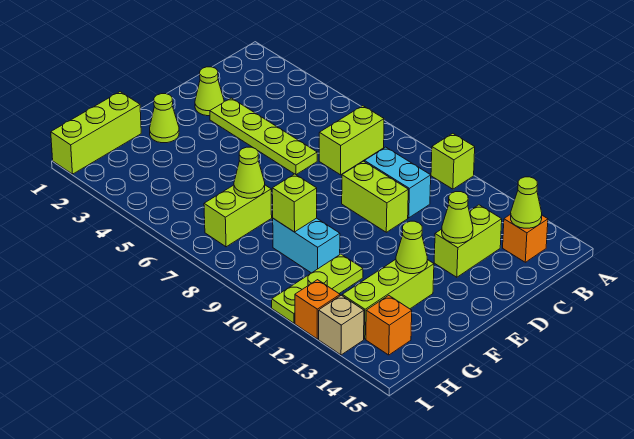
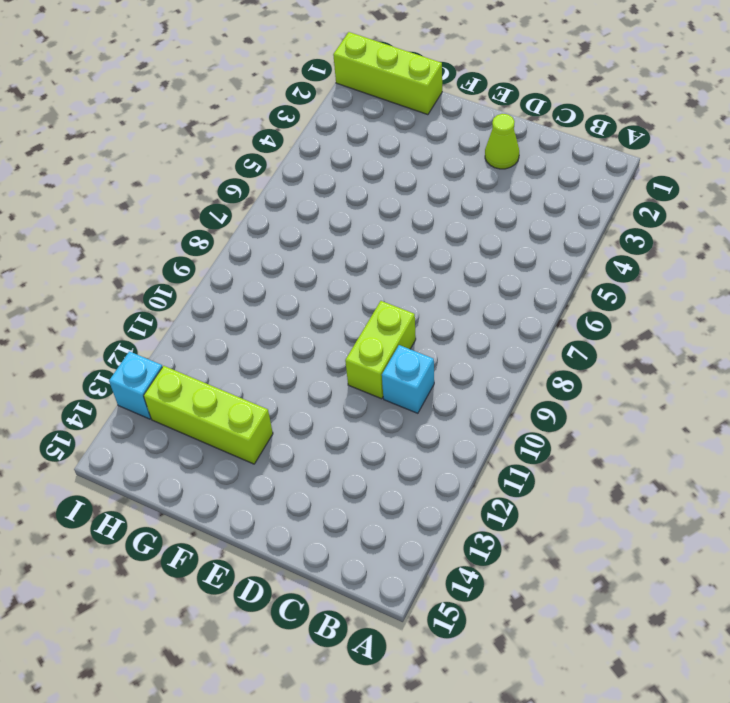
cyan brick C10 level 1 -> cyan brick C9:C10 level 1
cyan brick I13 level 1 -> tan brick I13 level 1
none -> lime brick A10 level 1
none -> lime brick B7:C7 level 1
none -> orange brick B14 level 1

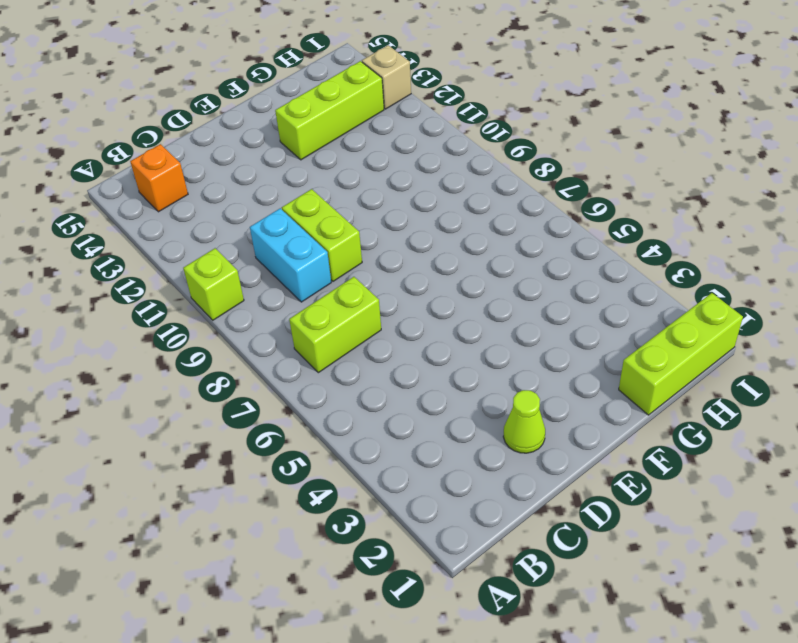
none -> lime brick C13:D13 level 1
none -> lime plate D3:D6 level 1
none -> lime cone F2 level 1

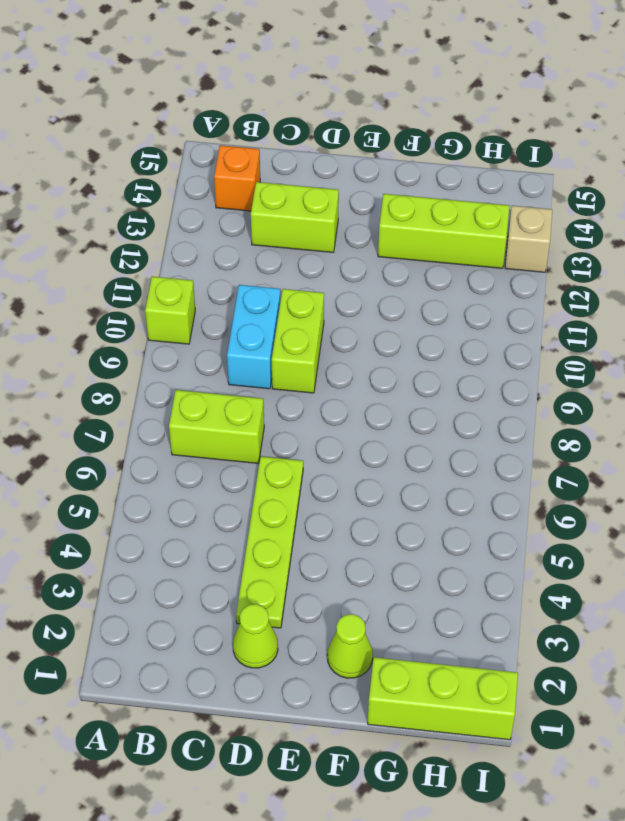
none -> lime brick G7:H7 level 1
none -> cyan brick G9:G10 level 1
none -> lime plate G11:I11 level 1

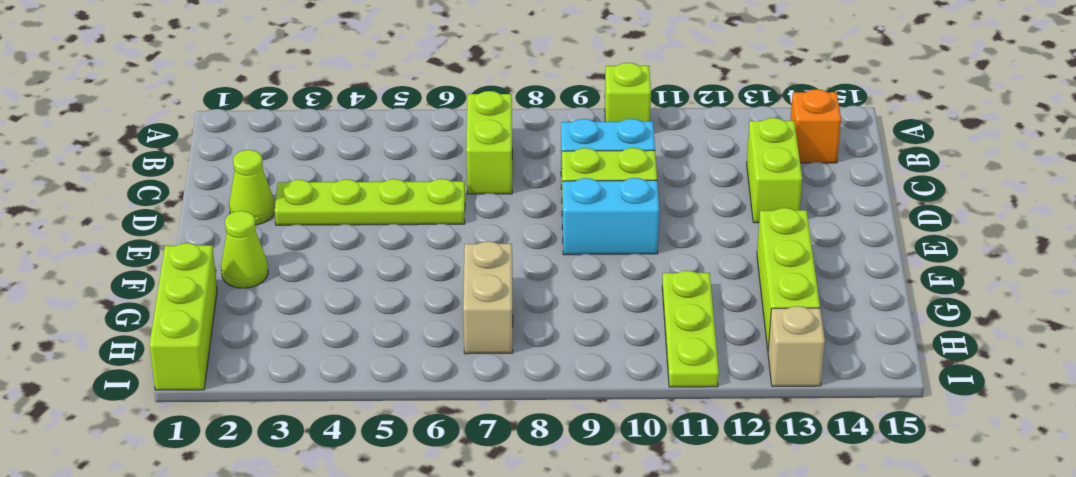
cyan brick E9:E10 level 1 -> cyan brick G9:G10 level 1
tan brick G7:H7 level 1 -> lime brick G7:H7 level 1
none -> orange brick H14 level 1
none -> orange brick I12 level 1
none -> lime cone B14 level 2

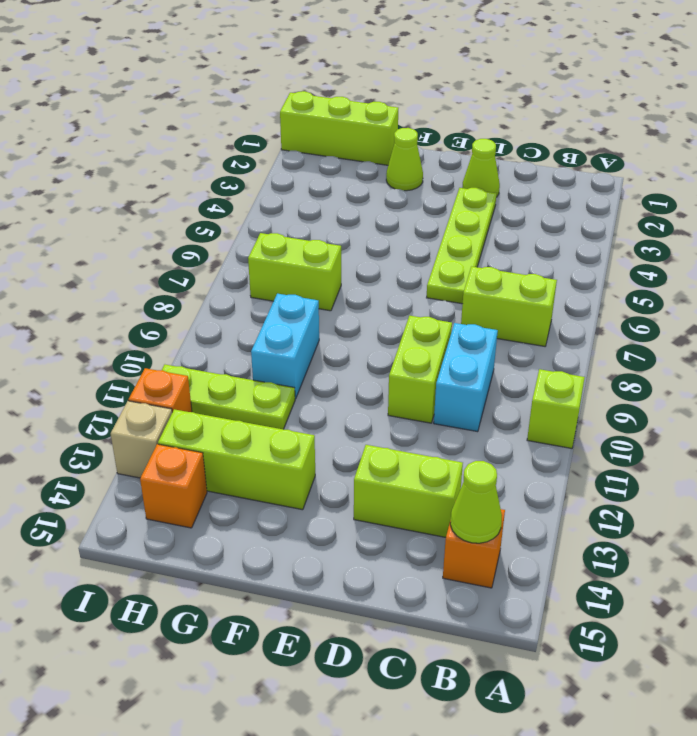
none -> lime cone D13 level 2
none -> lime cone F13 level 2
none -> lime cone G7 level 2

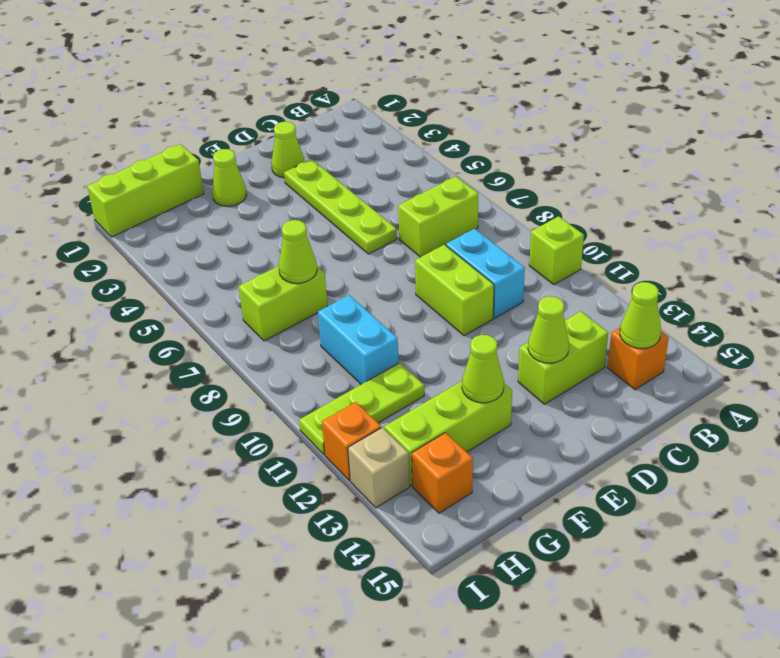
none -> lime brick G9 level 2

